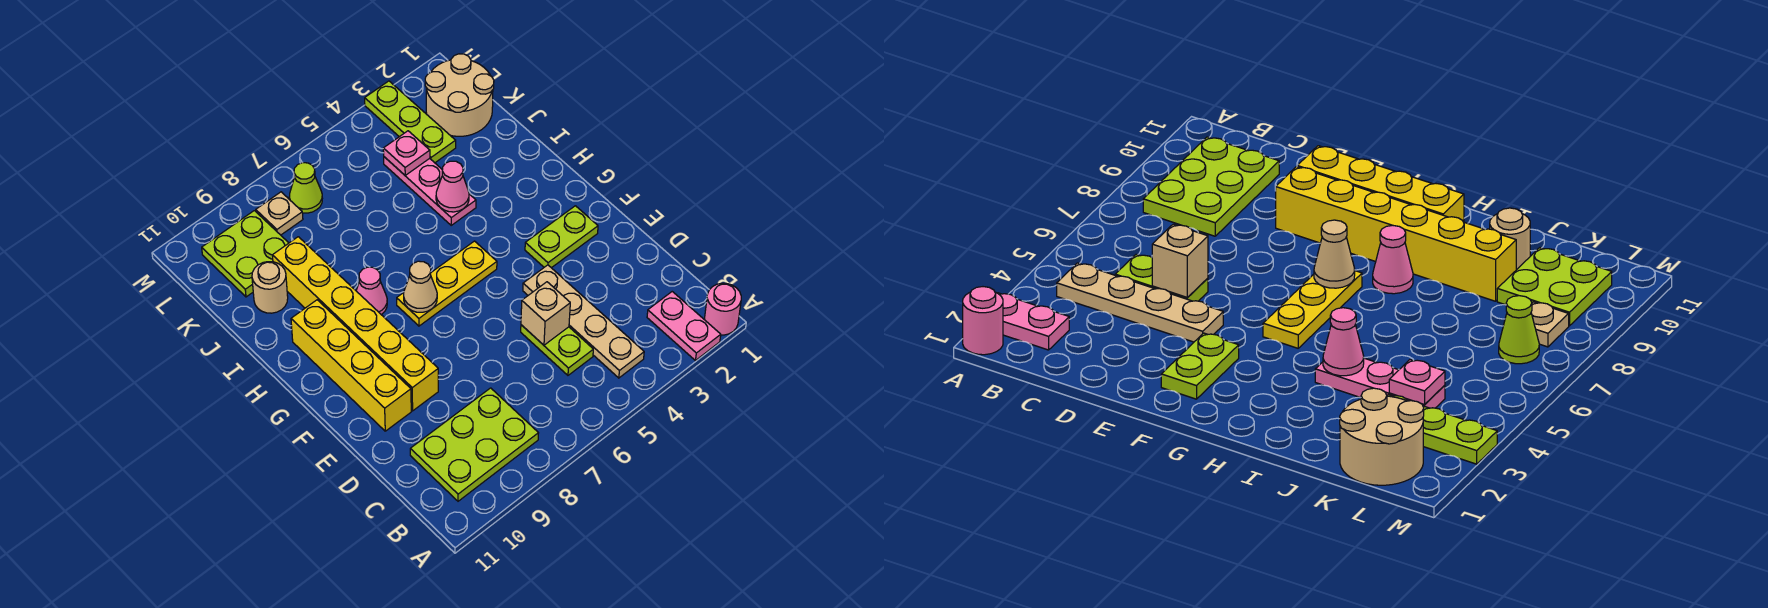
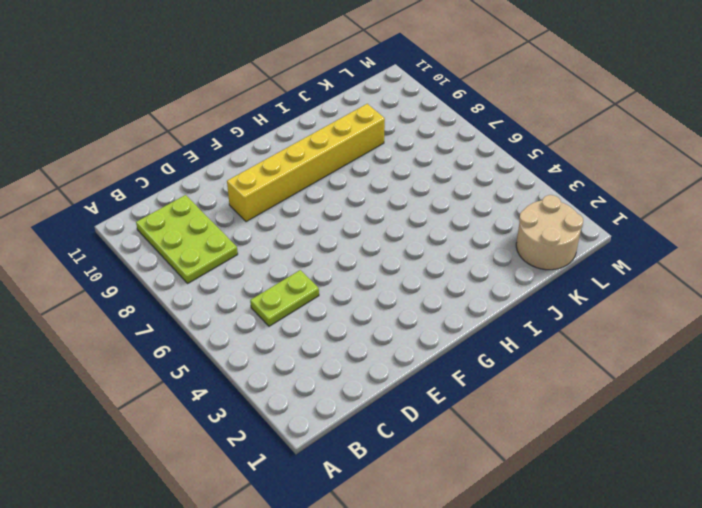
none -> pink round brick A1 level 1
none -> pink plate A2:B2 level 1
none -> tan plate B4:E4 level 1

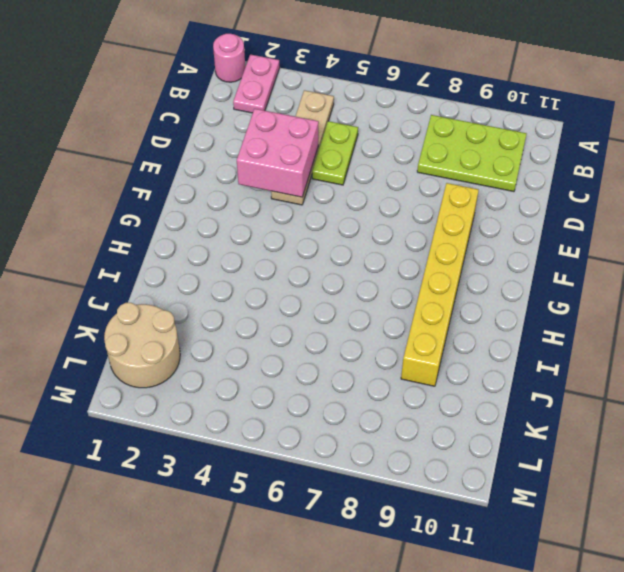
pink brick D3:E4 level 2 -> none
none -> yellow brick E10:H10 level 1
none -> lime plate F2:F3 level 1
none -> yellow plate G5:G7 level 1

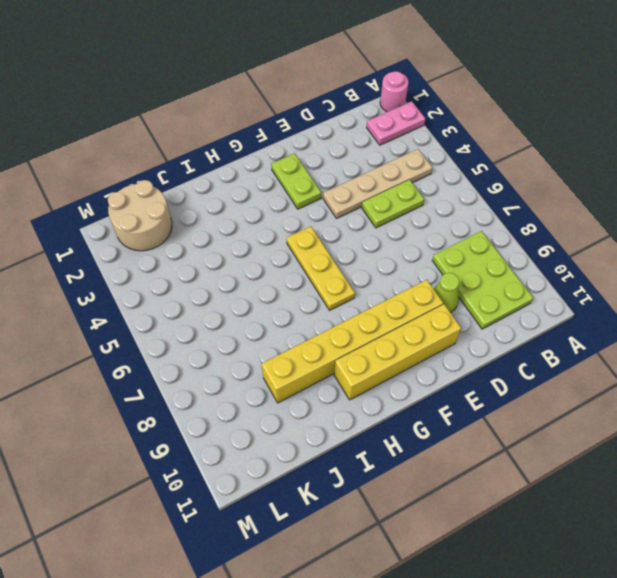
lime cone D9 level 1 -> lime cone L7 level 1
none -> pink cone H8 level 1
none -> pink plate I4:K4 level 1
none -> tan round brick J10 level 1

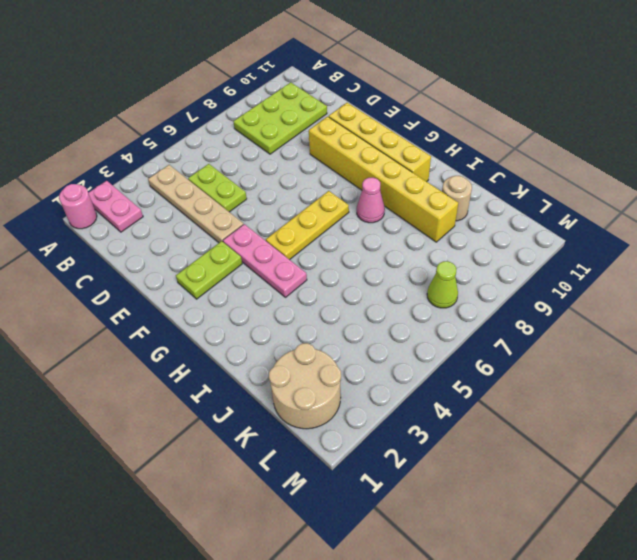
pink plate F4:H4 level 1 -> pink plate I4:K4 level 1
none -> lime plate K3:M3 level 1
none -> lime plate K9:L10 level 1
none -> tan plate L8 level 1

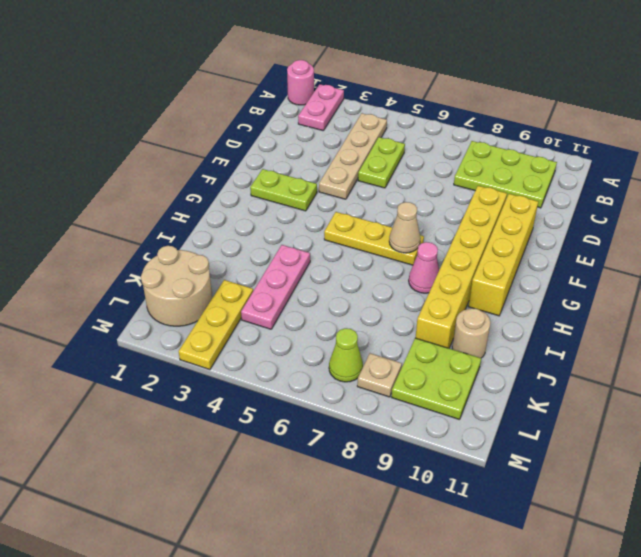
yellow plate K3:M3 level 1 -> lime plate K3:M3 level 1
none -> tan brick D5 level 2
none -> pink cone I4 level 2
none -> pink plate K4 level 2

